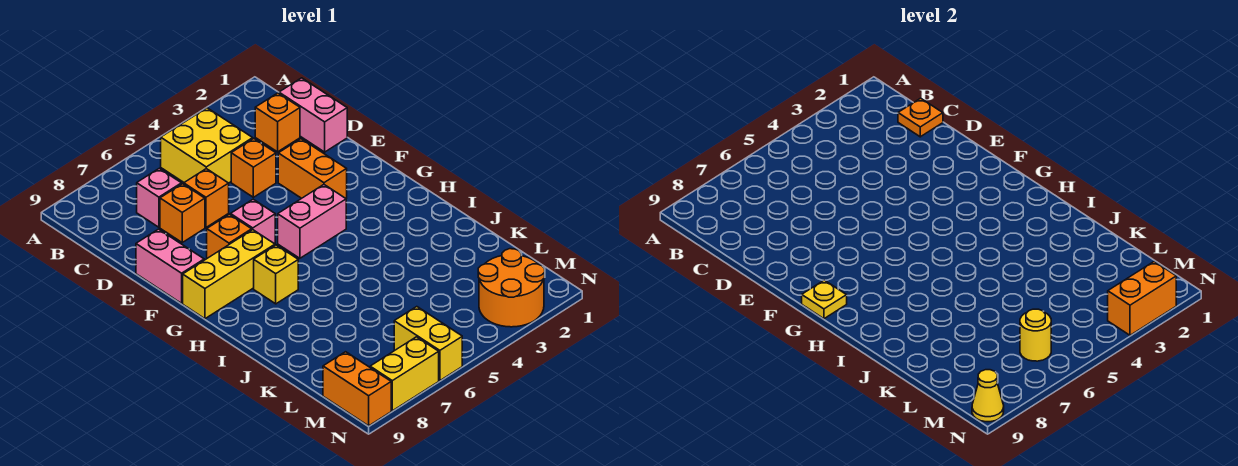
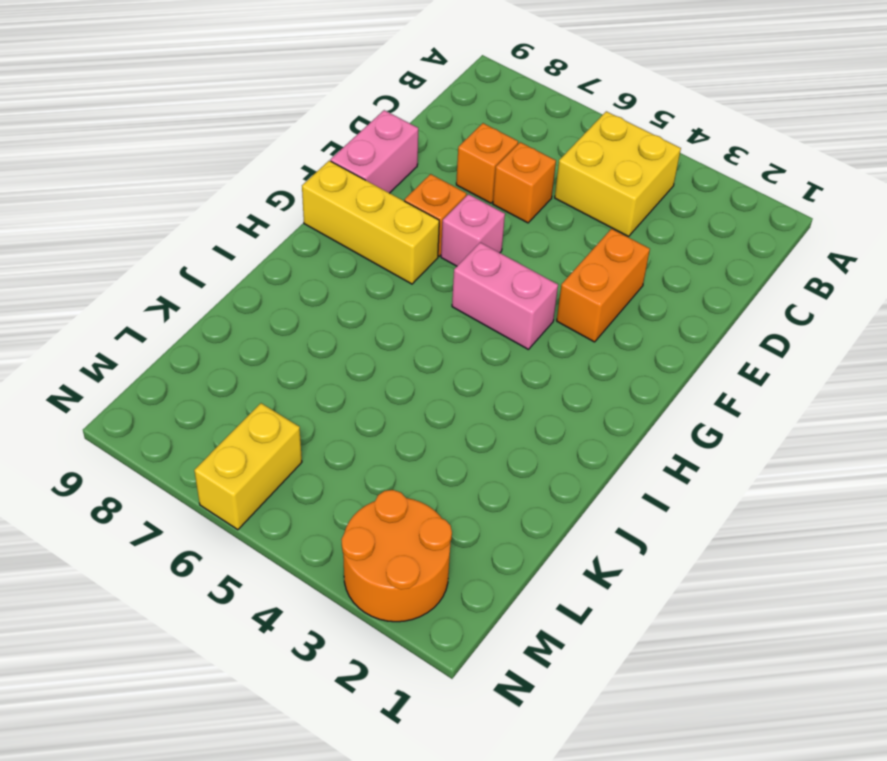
none -> pink brick C1:D1 level 1
none -> orange brick C2 level 1
none -> pink brick C7 level 1

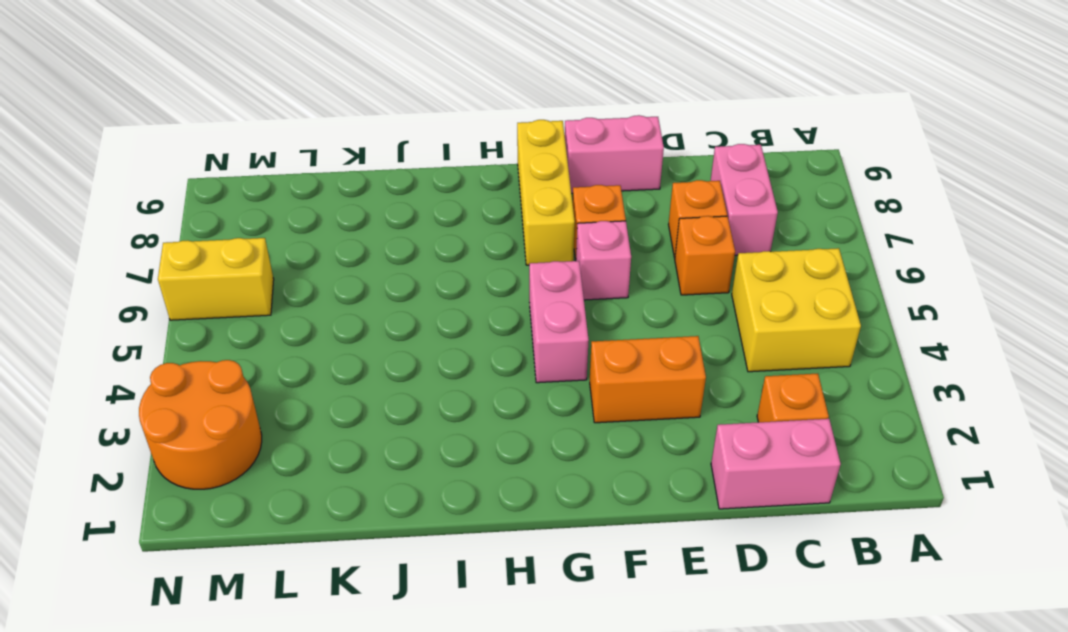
pink brick C7:C8 level 1 -> pink brick C7 level 1
none -> orange brick D4 level 1
none -> yellow brick H7 level 1
none -> orange brick M9:N9 level 1

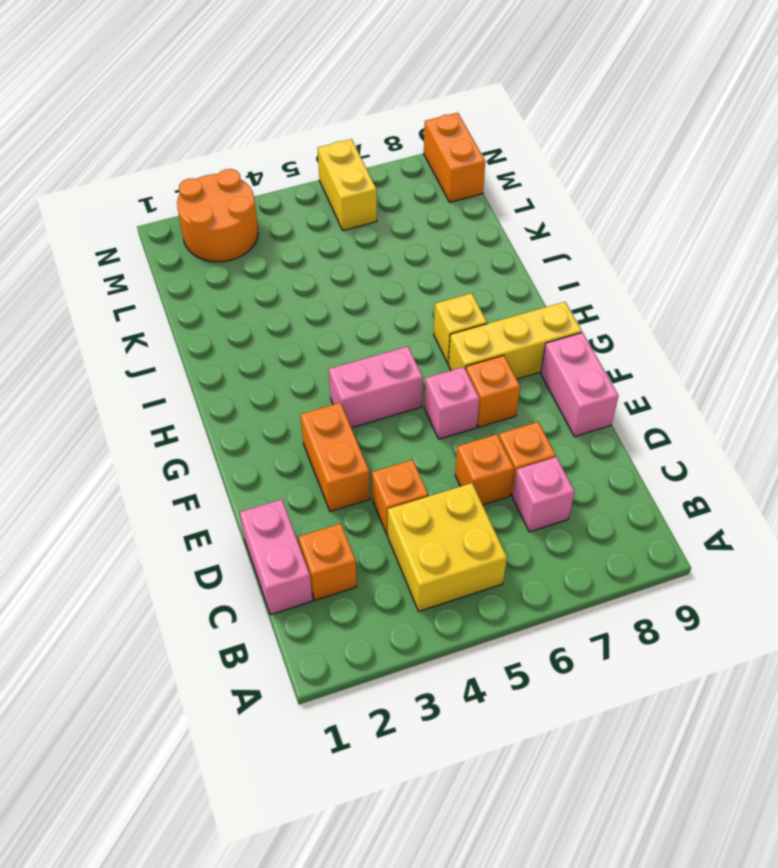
none -> yellow brick N7:N8 level 1
none -> orange plate C1 level 2
none -> yellow plate G9 level 2

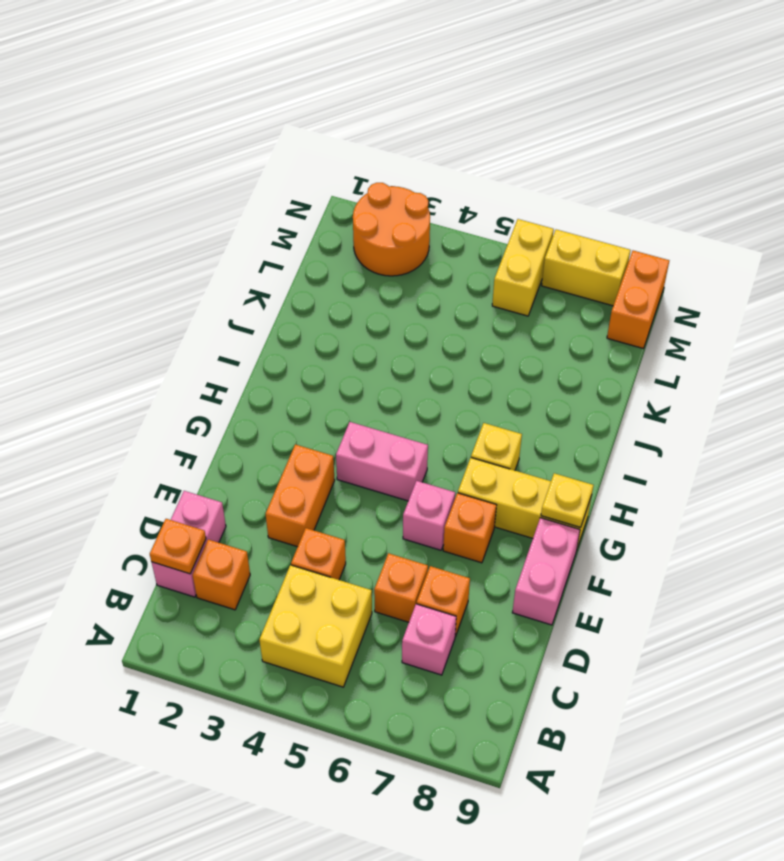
none -> yellow round brick M6 level 2
none -> orange brick N2:N3 level 2
none -> yellow cone N9 level 2

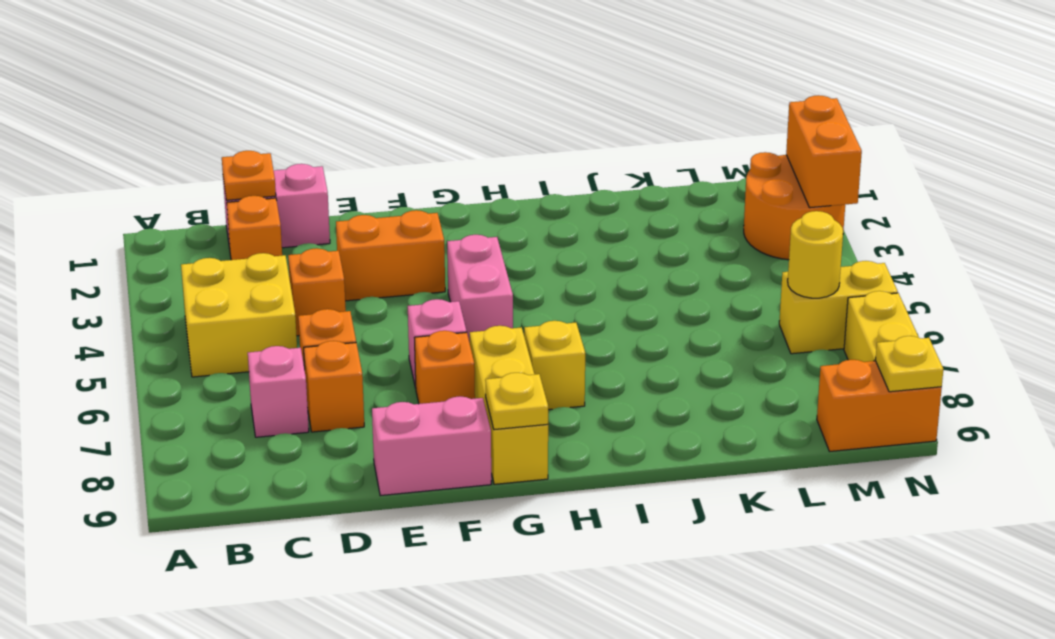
yellow plate N9 level 2 -> yellow cone N9 level 2

